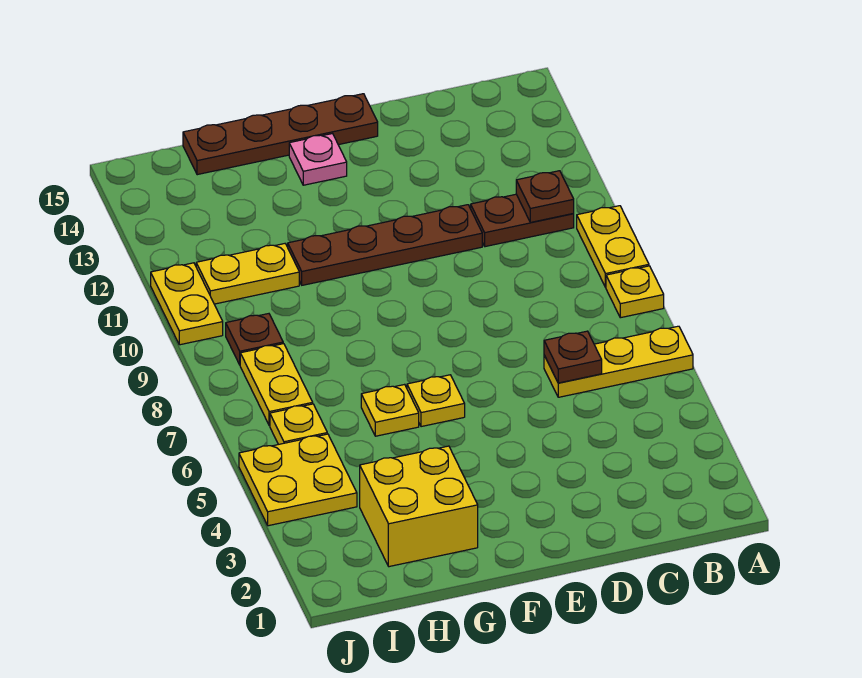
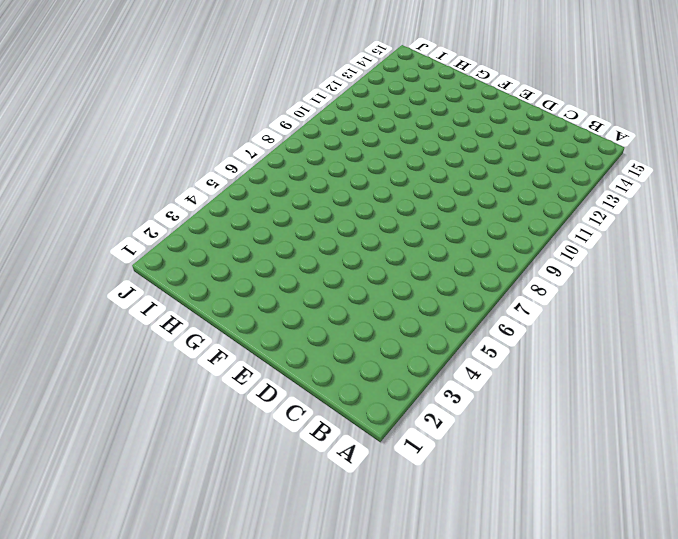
none -> yellow plate A6:C6 level 1
none -> yellow plate A8 level 1
none -> yellow plate A9:A10 level 1

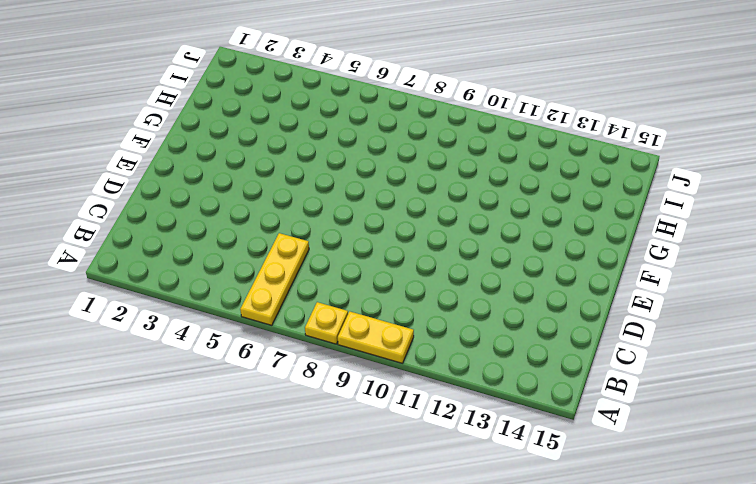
none -> brown plate B11:C11 level 1
none -> brown plate D11:G11 level 1
none -> brown plate E15:H15 level 1

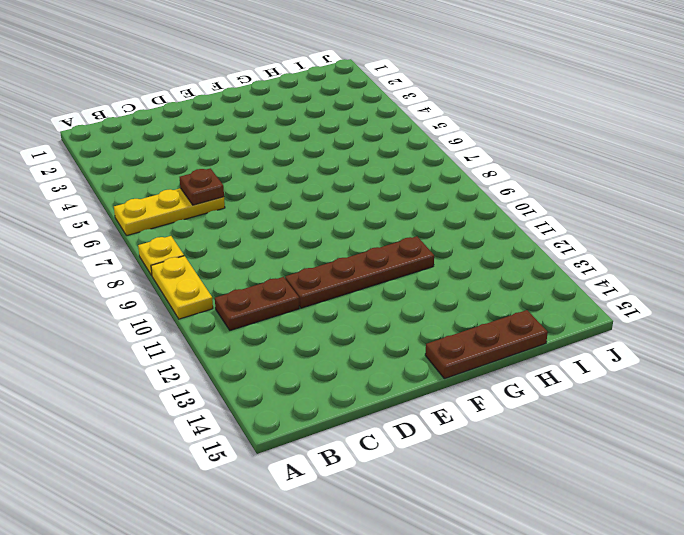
brown plate F15:H15 level 1 -> brown plate E15:H15 level 1
none -> yellow plate F6 level 1
none -> pink plate F14 level 1
none -> yellow brick G2:H3 level 1

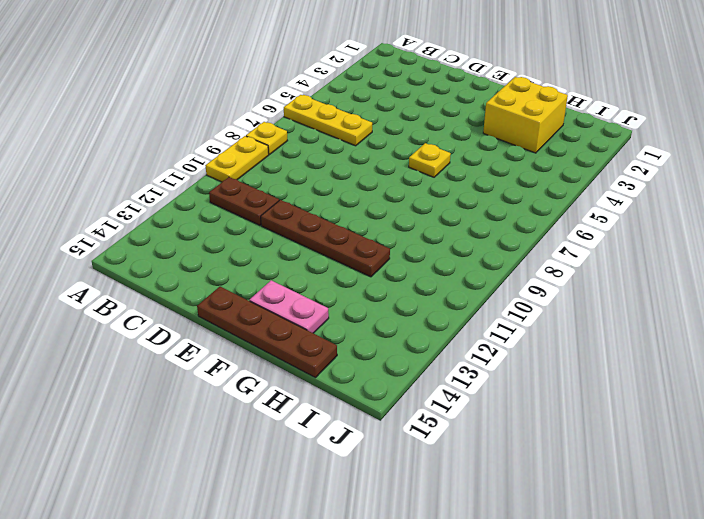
pink plate F14:G14 level 1 -> pink plate F14 level 1
none -> yellow plate G6 level 1
none -> yellow plate H11:I11 level 1
none -> yellow plate I4:J5 level 1

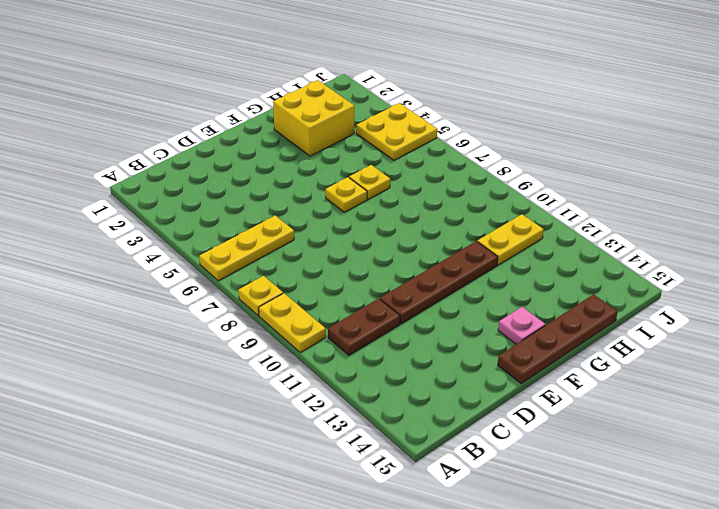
none -> yellow plate I6 level 1
none -> yellow plate I7:I8 level 1
none -> brown plate I9 level 1

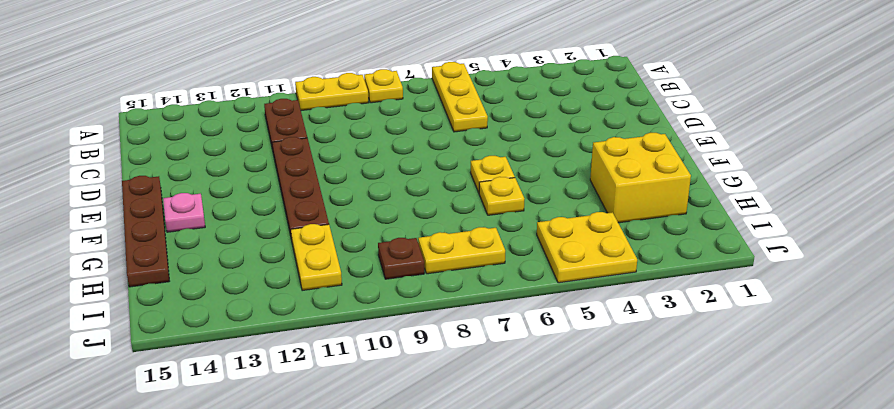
none -> yellow plate I6 level 1
none -> yellow plate J10:J11 level 1
none -> brown plate B11 level 2

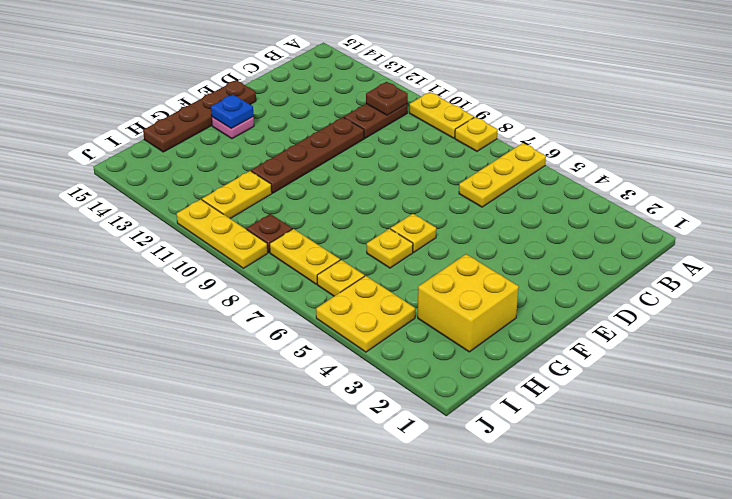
blue plate F14 level 2 -> none
yellow plate J9:J11 level 1 -> yellow plate J10:J11 level 1
none -> brown plate C6 level 2

